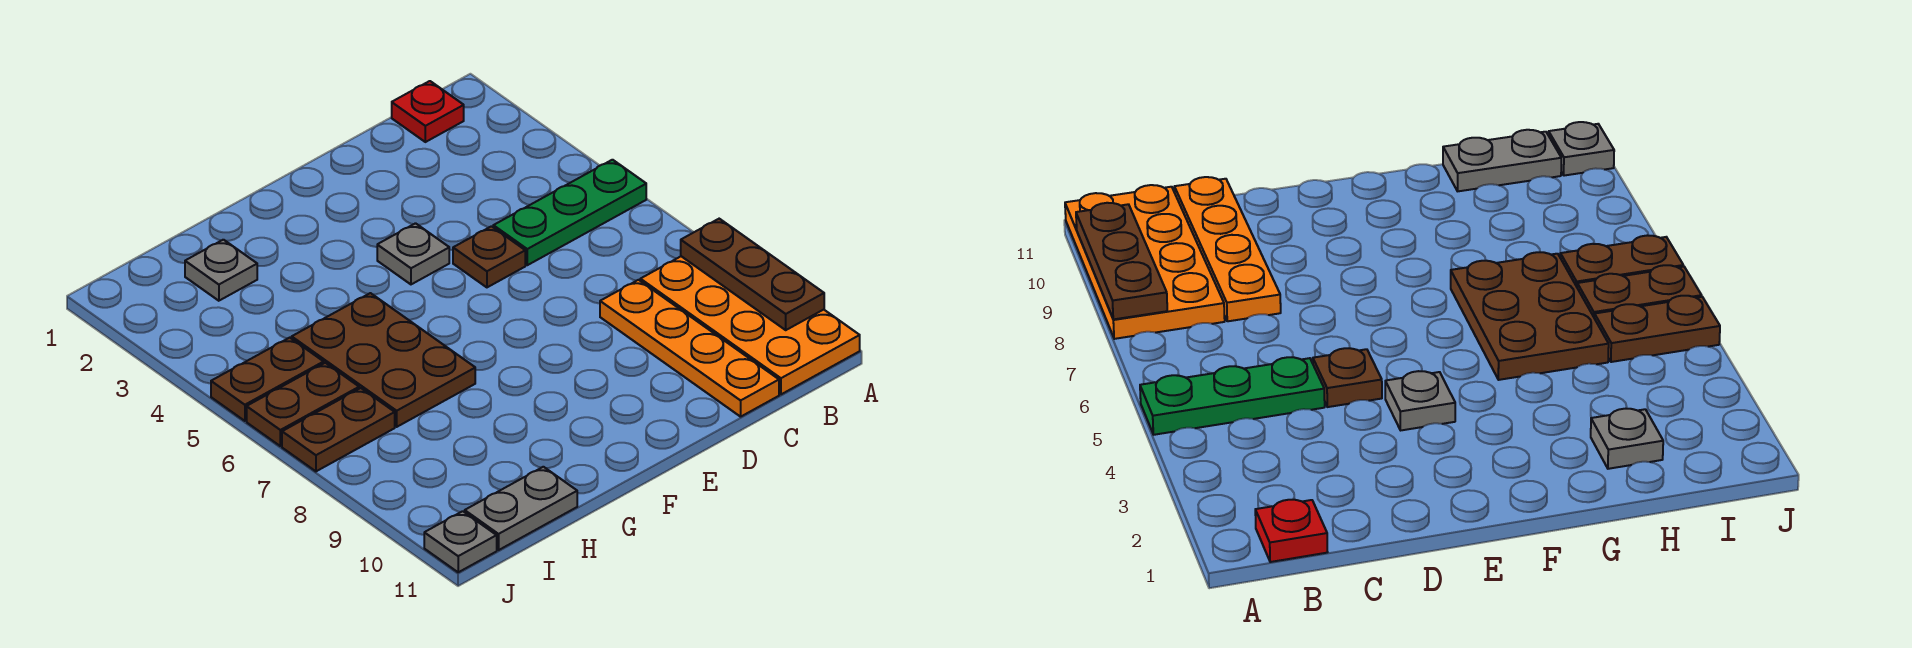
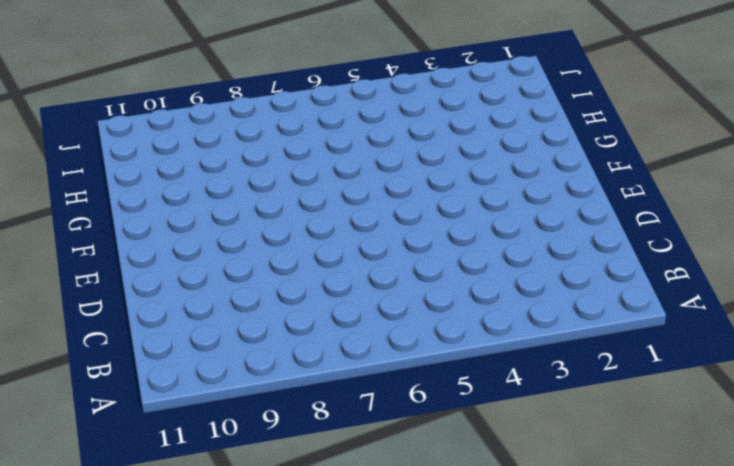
none -> green plate A5:C5 level 1
none -> orange plate A8:B11 level 1
none -> red plate B1 level 1

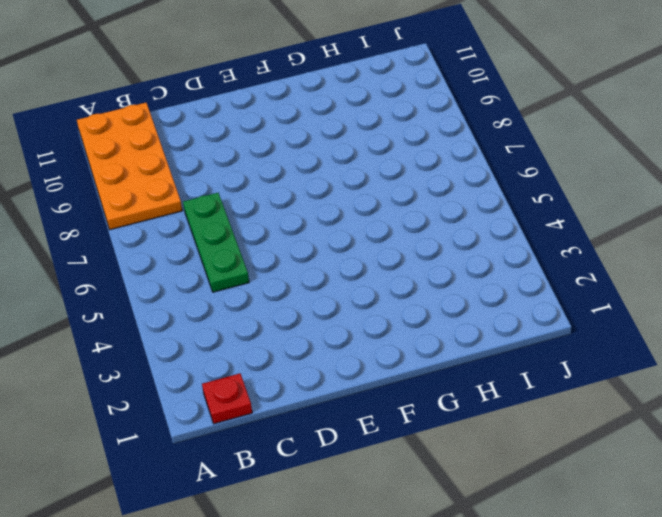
green plate C5:C7 level 1 -> green plate A5:C5 level 1
none -> orange plate C8:C11 level 1
none -> brown plate D5 level 1
none -> grey plate E4 level 1

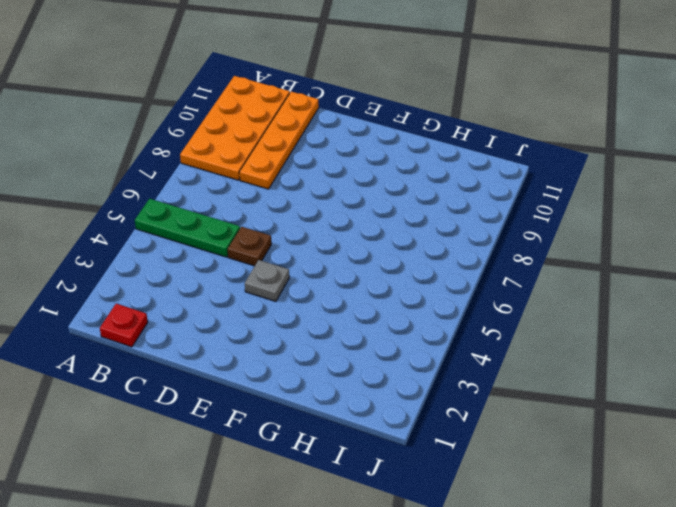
none -> brown plate G5:H7 level 1
none -> grey plate H2 level 1
none -> grey plate H11:I11 level 1

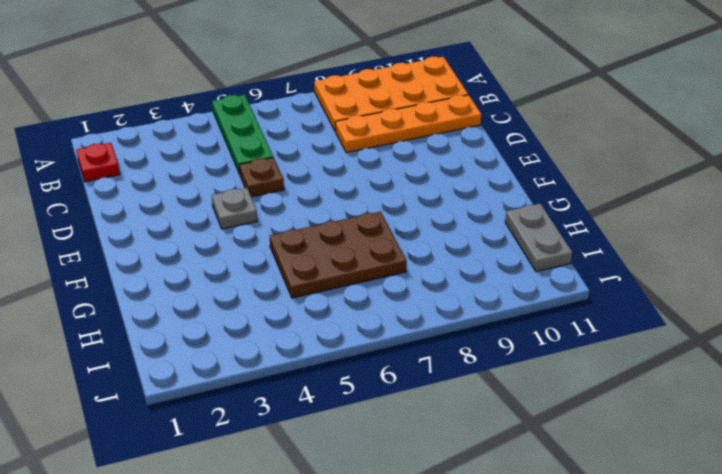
none -> grey plate H2 level 1
none -> brown plate I5:J5 level 1
none -> brown plate I6:J6 level 1

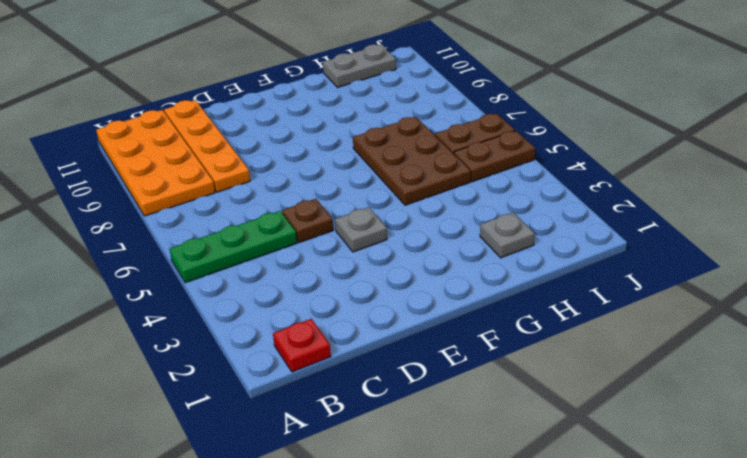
none -> brown plate I7:J7 level 1
none -> grey plate J11 level 1
none -> brown plate A8:A10 level 2

